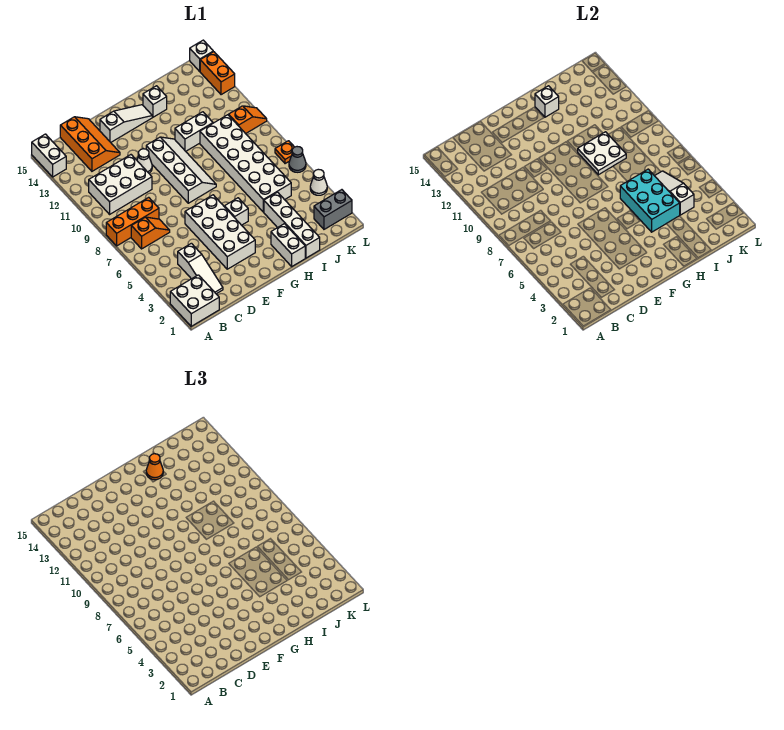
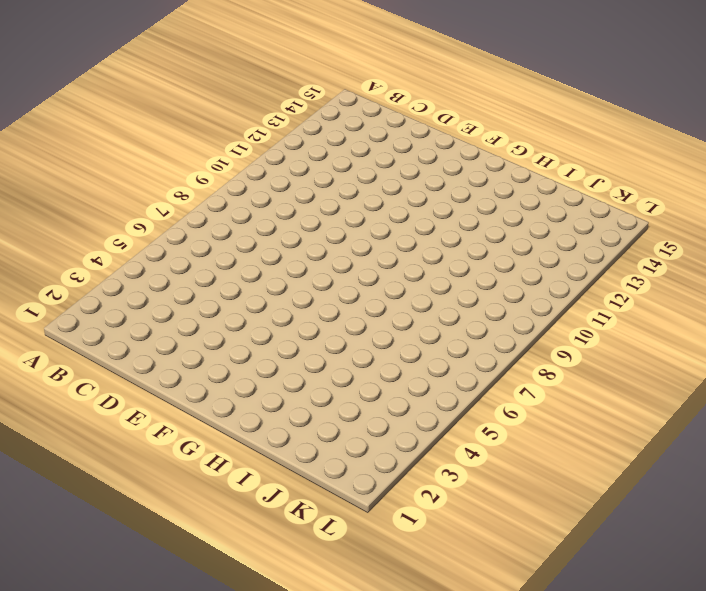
none -> white brick A1:B2 level 1
none -> orange brick A8:C8 level 1
none -> white brick A14:A15 level 1

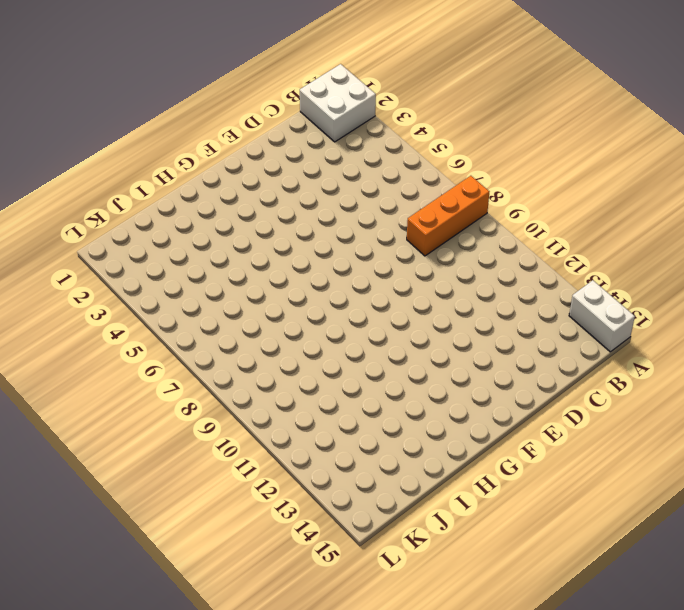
none -> orange slope B7:C7 level 1 top B
none -> white brick B10:D11 level 1
none -> white slope C2:C4 level 1 top 4

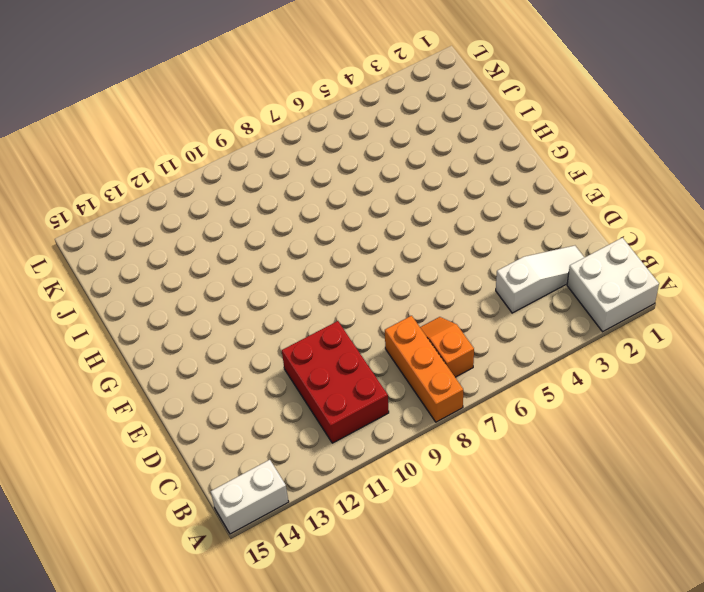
red brick B10:D11 level 1 -> white brick B10:D11 level 1
none -> orange slope C13:D15 level 1 top C
none -> white brick E3:F6 level 1
none -> white cone E11 level 1

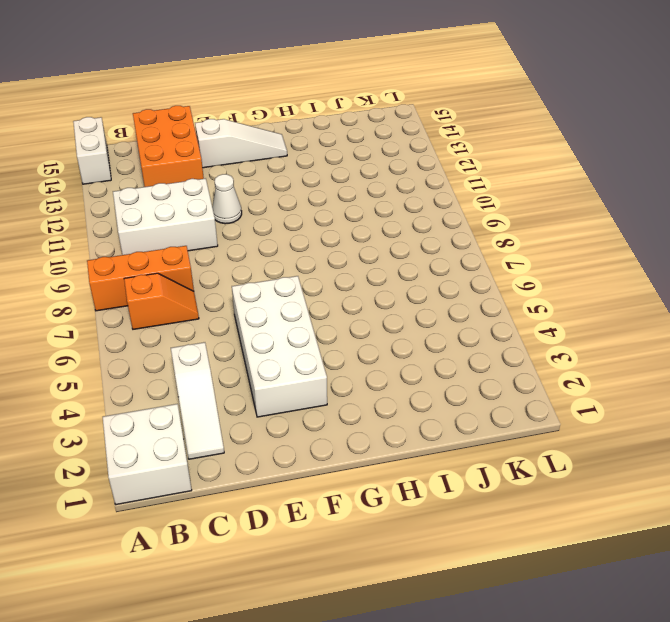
orange brick C13:D15 level 1 -> orange slope C13:D15 level 1 top C
none -> white slope F8:G11 level 1 top F
none -> white brick G5 level 1
none -> white brick H1:H2 level 1

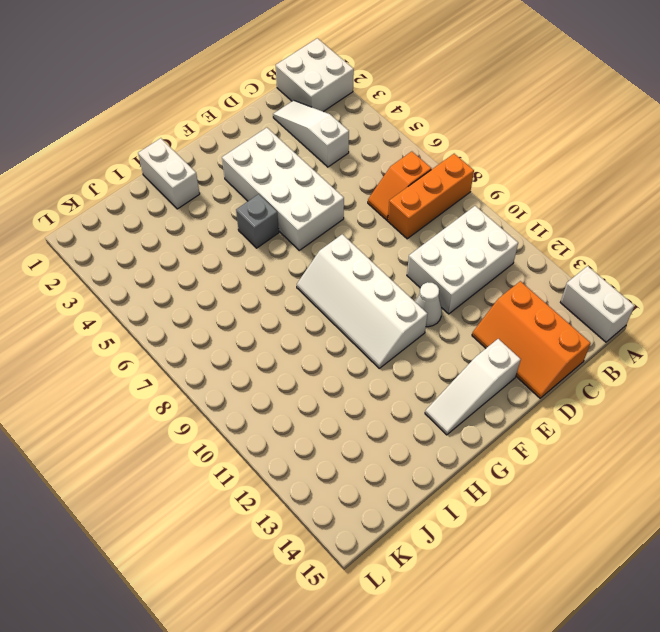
grey brick G5 level 1 -> white brick G5 level 1
none -> white brick H11:I11 level 1
none -> white brick H14 level 1
none -> white brick I1:I4 level 1

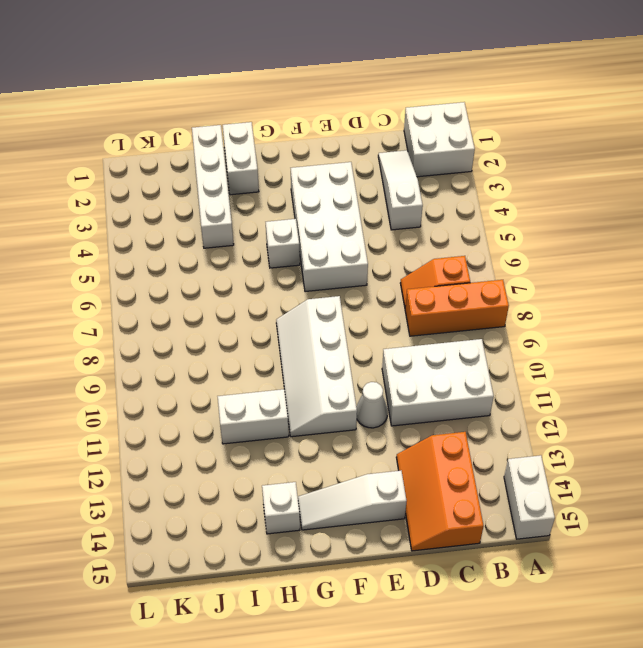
none -> white brick I5:J10 level 1
none -> grey brick K2:L2 level 1
none -> orange slope K10:L10 level 1 top K

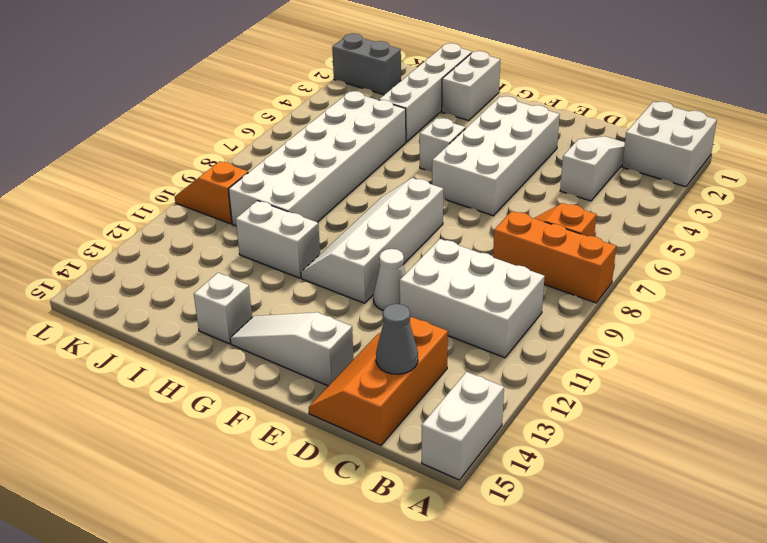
grey cone C14 level 2 -> grey cone L6 level 1
none -> white cone L4 level 1
none -> orange plate L7 level 1
none -> orange brick L13:L14 level 1

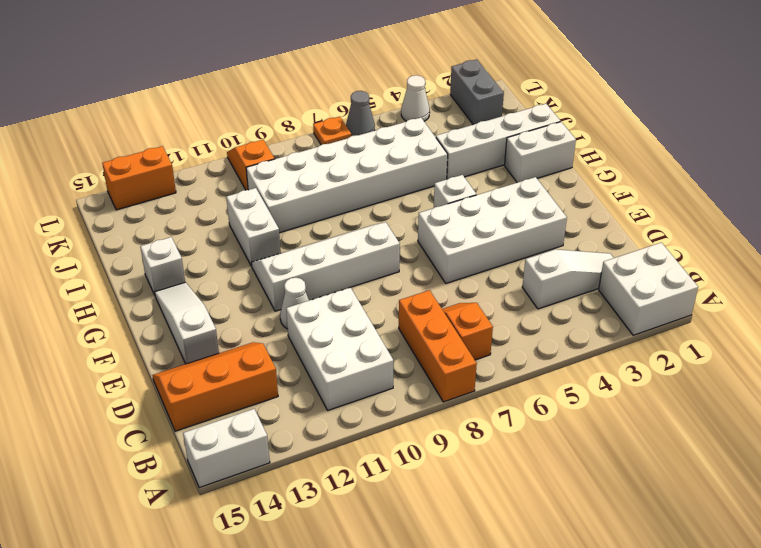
none -> white brick L15 level 1
none -> cyan brick H4:I6 level 2
none -> white plate H9:I10 level 2

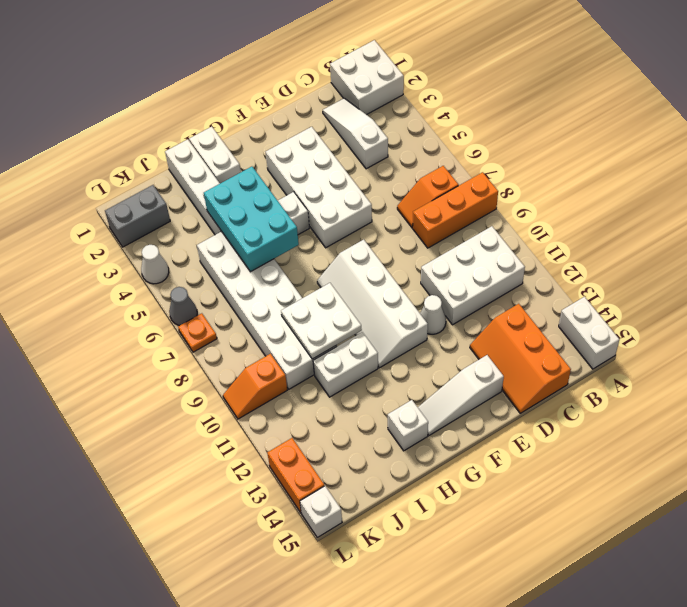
none -> white brick H14 level 2
none -> white slope J4:J6 level 2 top 4
none -> orange cone H14 level 3

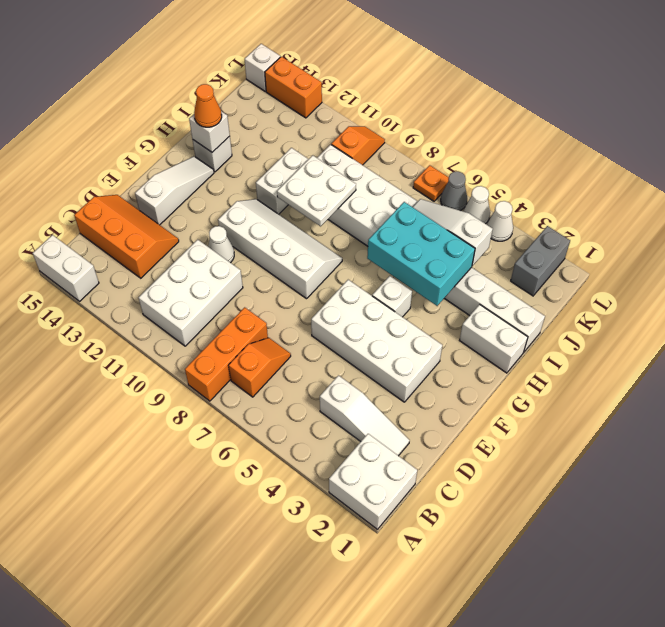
white cone L5 level 1 -> none

